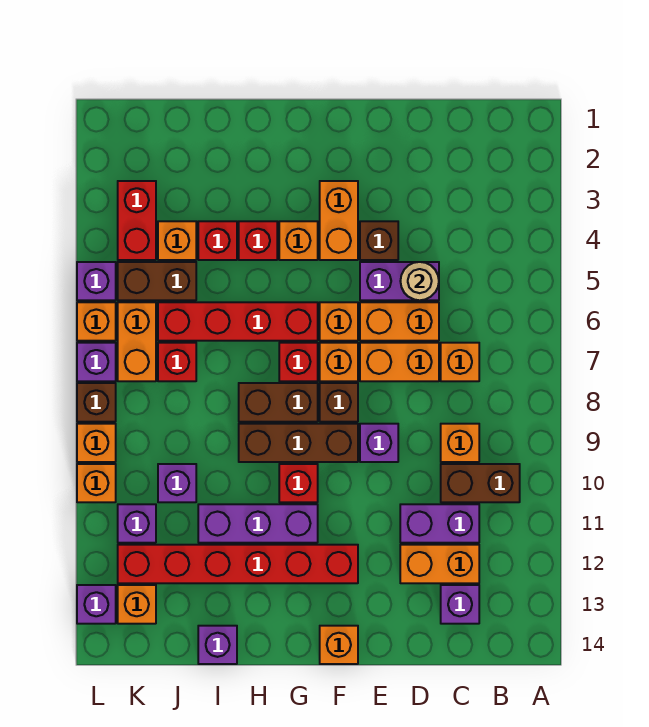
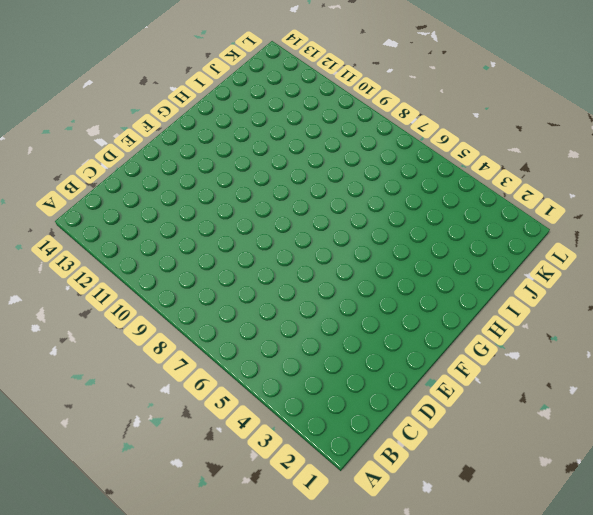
none -> brown brick B10:C10 level 1
none -> orange brick C7 level 1
none -> orange brick C9 level 1
none -> purple brick C11:D11 level 1

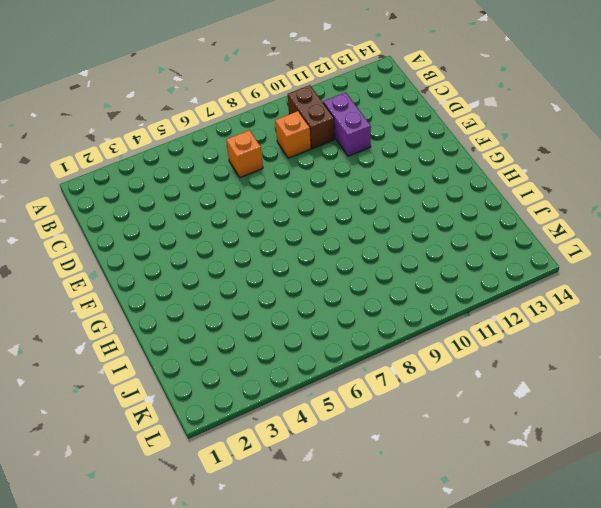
none -> orange brick C12:D12 level 1
none -> purple brick C13 level 1
none -> purple brick D5:E5 level 1
none -> orange brick D6:E6 level 1

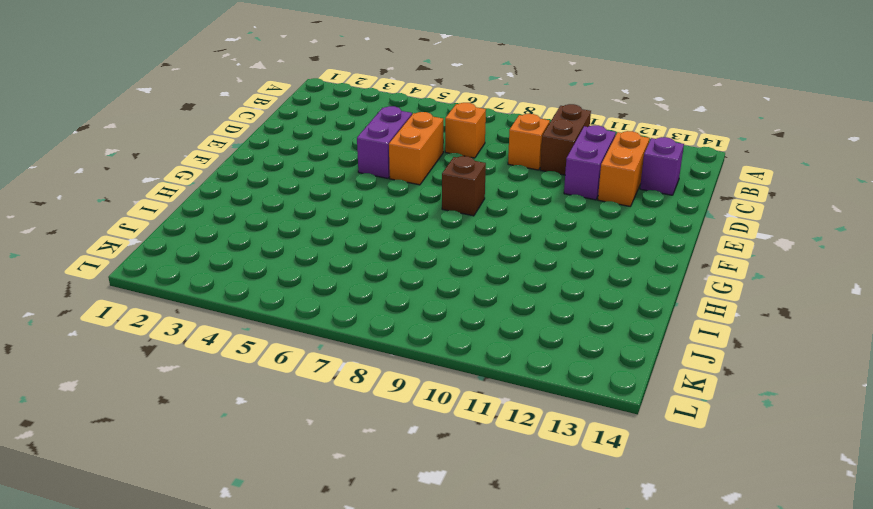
none -> orange brick D7:E7 level 1
none -> brown brick E4 level 1
none -> purple brick E9 level 1
none -> orange brick F3:F4 level 1

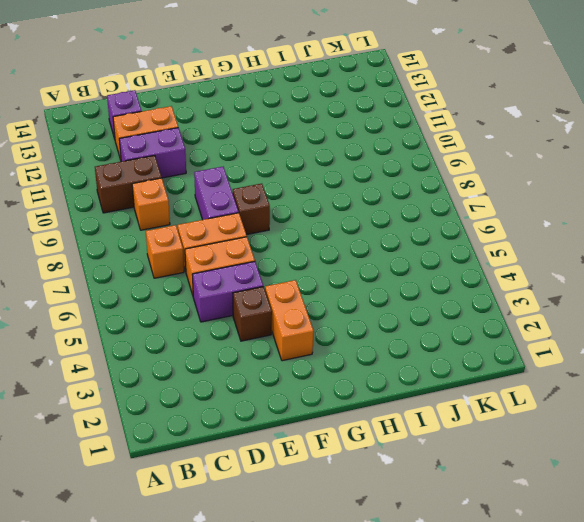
purple brick E8:E9 level 1 -> purple brick E9 level 1
none -> orange brick F6 level 1
none -> orange brick F7 level 1
none -> brown brick F9:H9 level 1
none -> red brick F12:K12 level 1

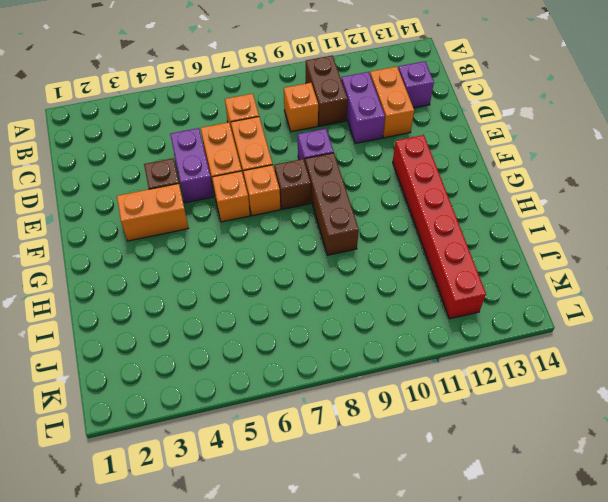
none -> orange brick F14 level 1
none -> orange brick G4 level 1
none -> red brick G6:J6 level 1
none -> red brick G7 level 1

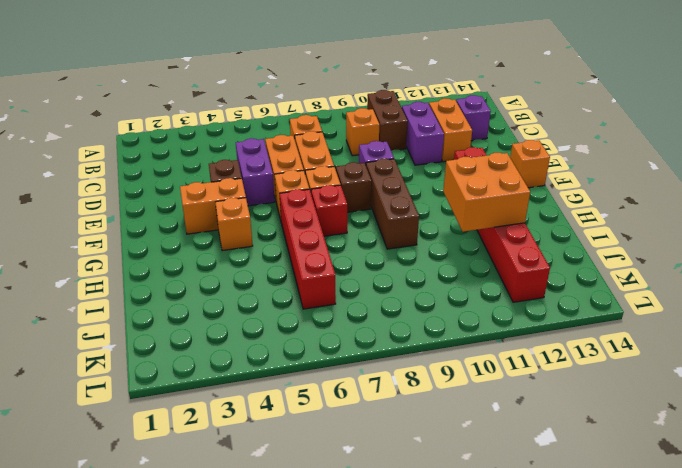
orange brick H11:I12 level 2 -> none
none -> brown brick G8:H8 level 1
none -> red brick G10 level 1
none -> purple brick G11:I11 level 1
none -> red brick H4 level 1

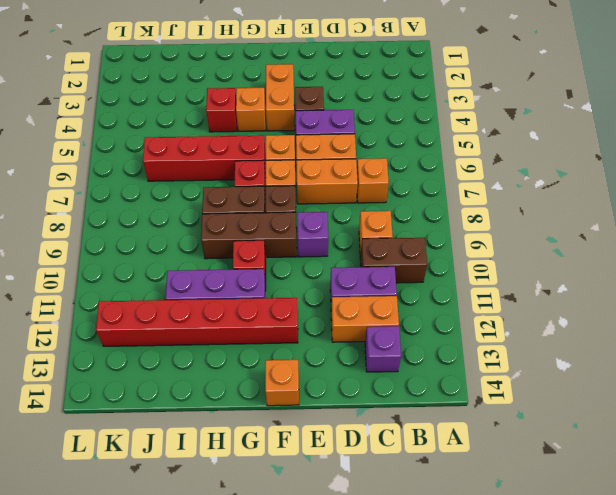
none -> red brick I4 level 1
none -> purple brick I14 level 1
none -> orange brick J4 level 1
none -> brown brick J5:K5 level 1

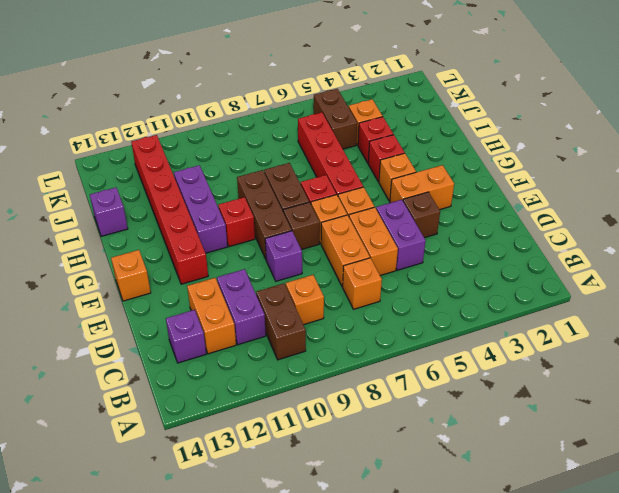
none -> red brick J7 level 1
none -> purple brick J10 level 1
none -> red brick K3:K4 level 1
none -> orange brick K6:K7 level 1

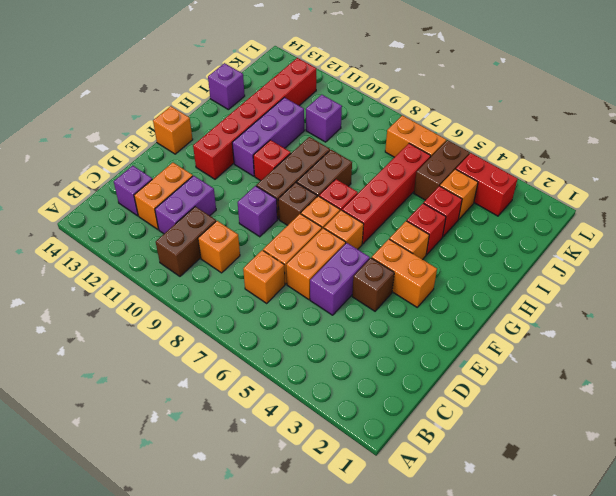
none -> red brick J7 level 1
none -> purple brick K11 level 1
none -> orange brick K13 level 1
none -> purple brick L5 level 1

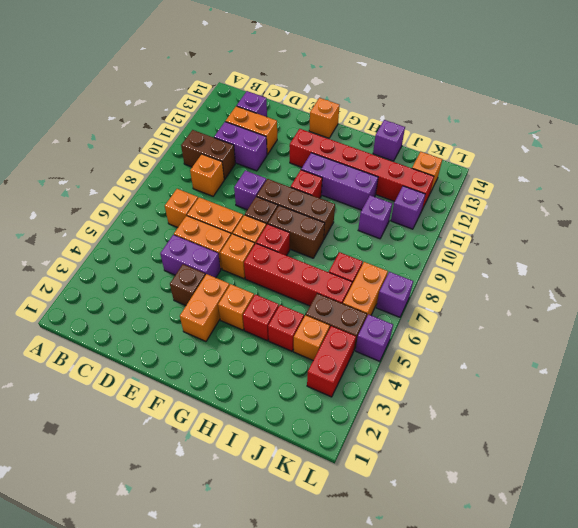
none -> orange brick L6 level 1
none -> brown brick L8 level 1
none -> orange brick L9 level 1
none -> orange brick L10 level 1

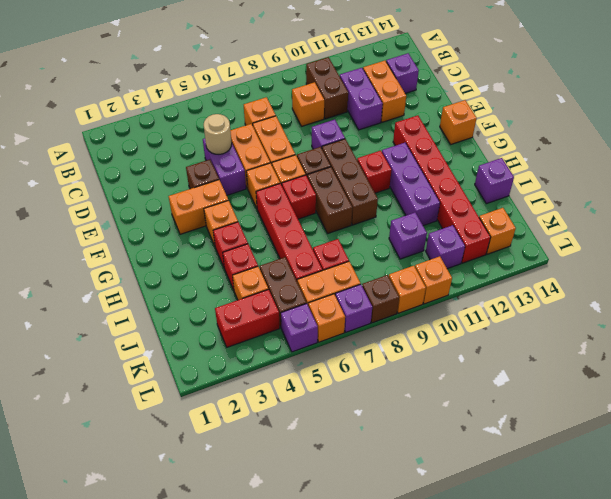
none -> purple brick L13 level 1

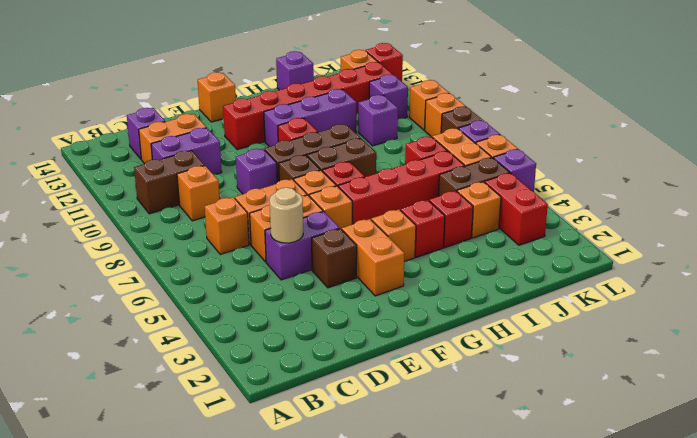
red brick L13 level 1 -> purple brick L13 level 1

